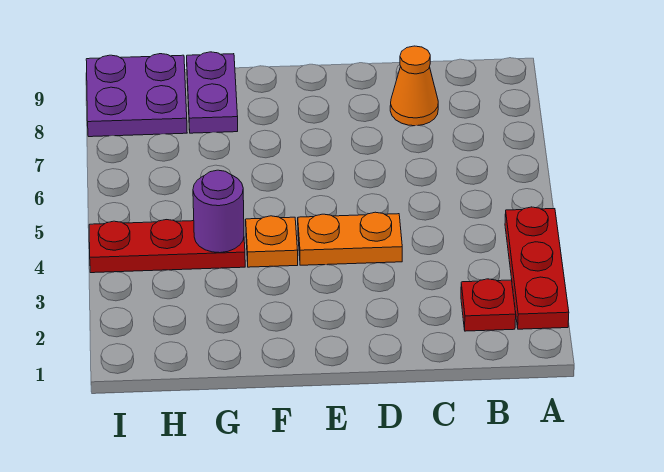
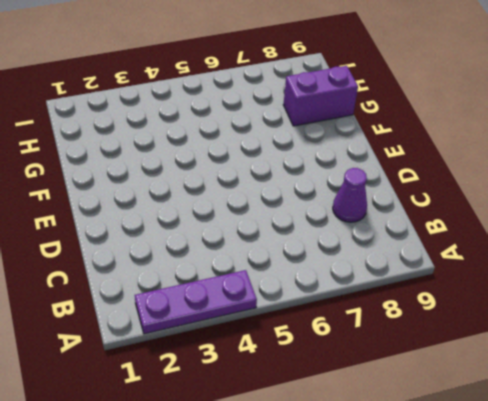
purple plate A2:A4 level 1 -> red plate A2:A4 level 1
purple cone C8 level 1 -> orange cone C8 level 1
purple brick G8:G9 level 1 -> purple plate G8:G9 level 1
none -> red plate B2 level 1
none -> orange plate D4:E4 level 1

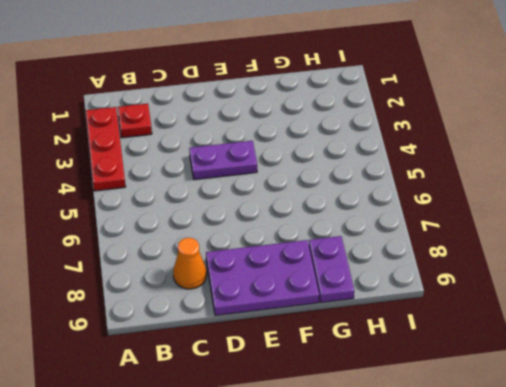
purple plate D4:E4 level 1 -> orange plate D4:E4 level 1
purple plate D8:F9 level 1 -> none
none -> orange plate F4 level 1
none -> red plate G4:I4 level 1

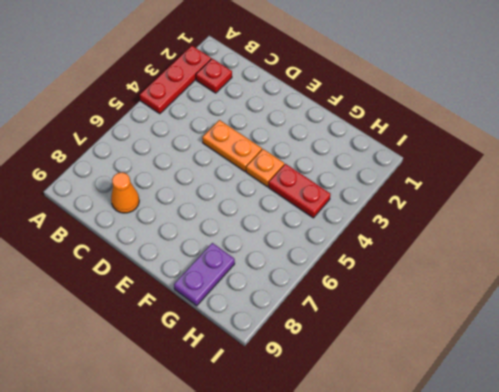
red plate G4:H4 level 1 -> red plate G4:I4 level 1
none -> purple plate H8:I9 level 1
none -> purple round brick G4 level 2

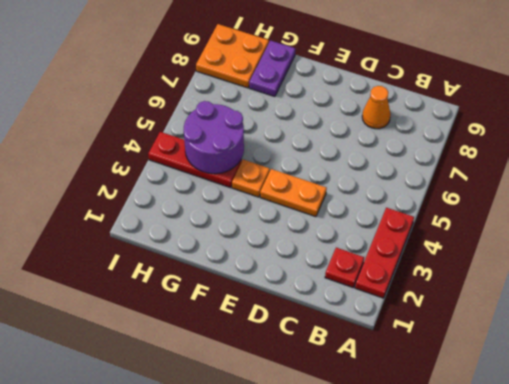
purple round brick G4:H5 level 2 -> purple round brick G4 level 2
orange plate H8:I9 level 1 -> purple plate H8:I9 level 1

